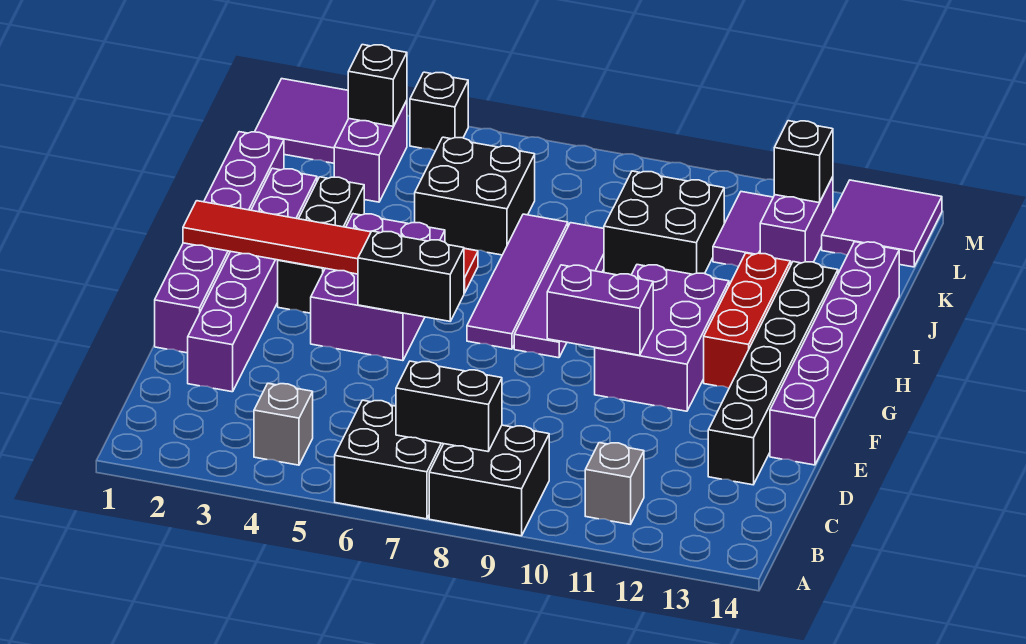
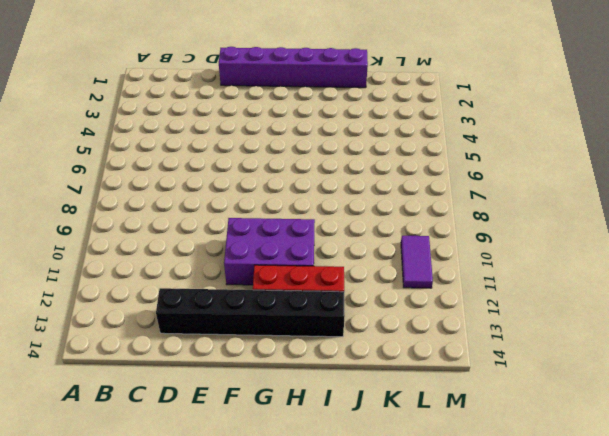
purple tile L10:L11 level 1 -> purple tile K11:L11 level 1
none -> black brick A6:B7 level 1
none -> black brick A8:B9 level 1
none -> grey brick B4 level 1

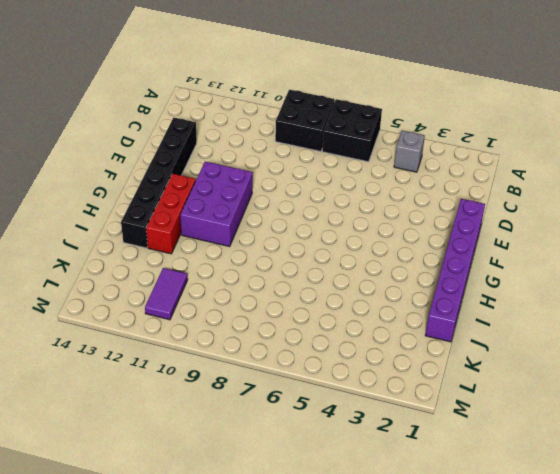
none -> grey brick B11 level 1
none -> purple brick D2:I2 level 1
none -> purple brick E14:J14 level 1

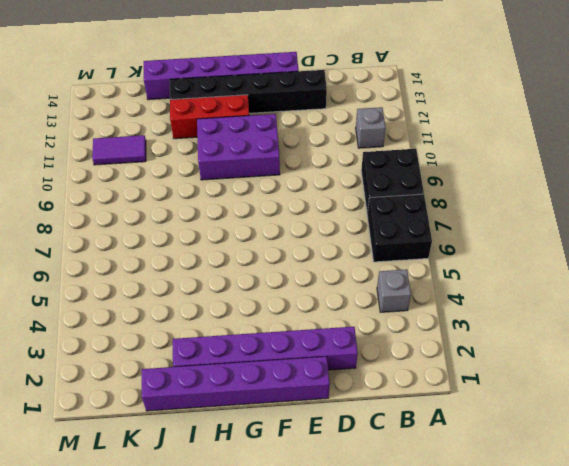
none -> purple brick F4:H5 level 1
none -> black brick G3:I3 level 1
none -> purple tile G7:J7 level 1

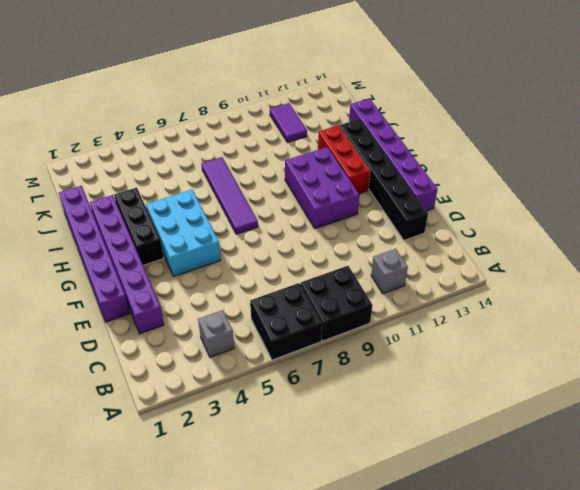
cyan brick F4:H5 level 1 -> purple brick F4:H5 level 1
none -> purple tile G8:J8 level 1
none -> black brick J5:K6 level 1
none -> black brick J9:K10 level 1

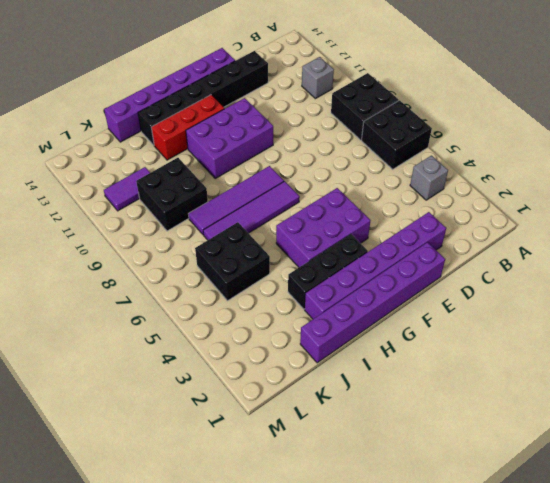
none -> purple brick K3:L3 level 1
none -> purple brick K12:L12 level 1
none -> purple tile L1:M2 level 1

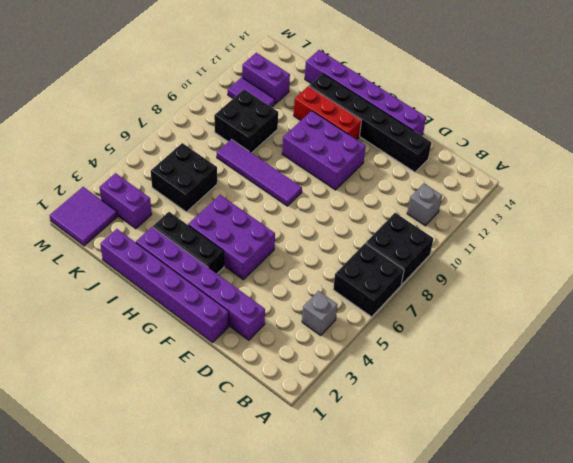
none -> purple tile G7:J7 level 1
none -> purple tile L13:M14 level 1
none -> black brick M4 level 1

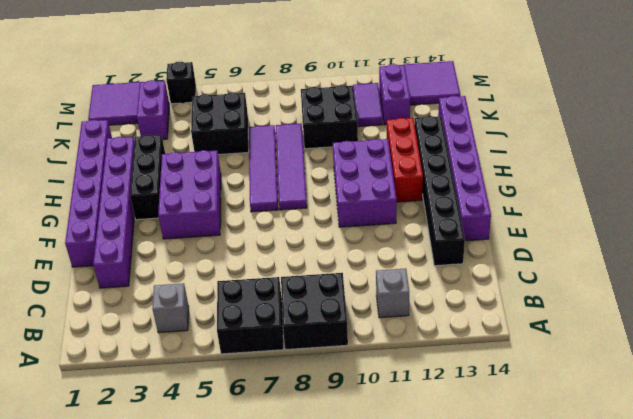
none -> black brick B7:B8 level 2
none -> black brick F5:F6 level 2
none -> purple brick F9:F10 level 2

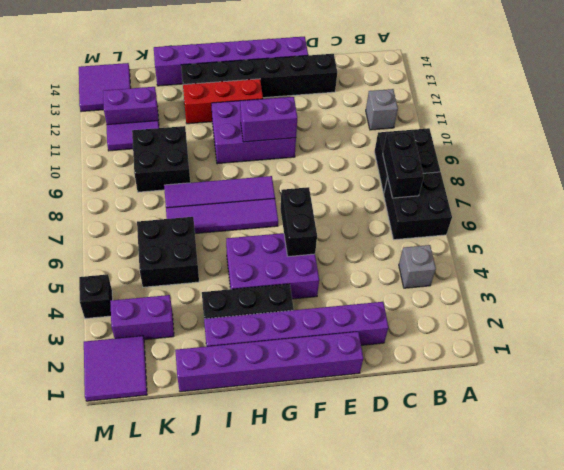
purple brick F10:G10 level 2 -> purple brick F9:F10 level 2
none -> red tile G1:G6 level 2
none -> black brick L3 level 2
none -> black brick L12 level 2

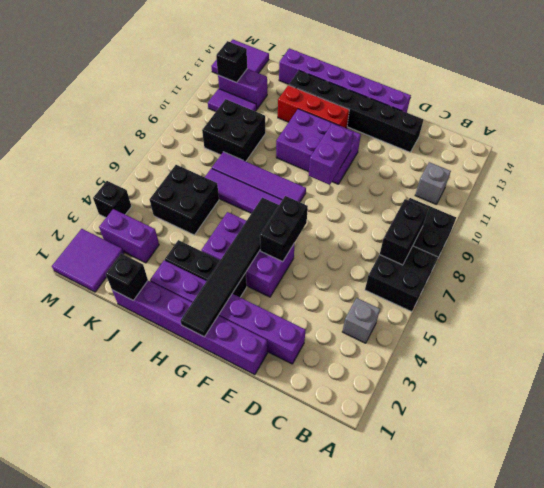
black tile G1:G6 level 2 -> red tile G1:G6 level 2
black brick J1 level 2 -> black brick L3 level 2

